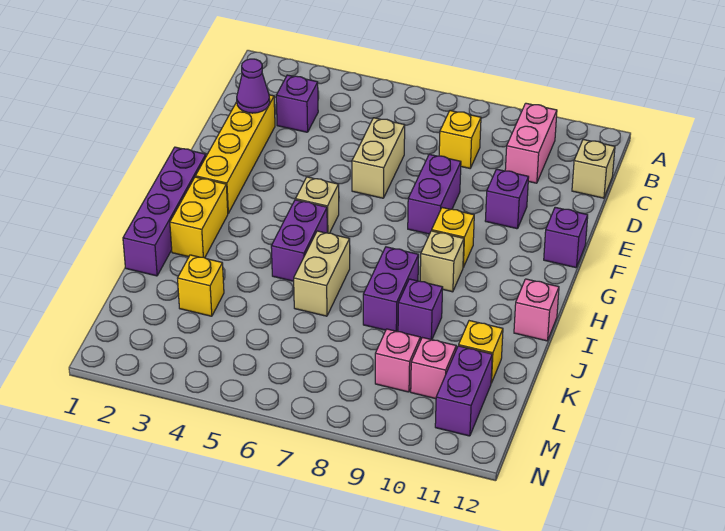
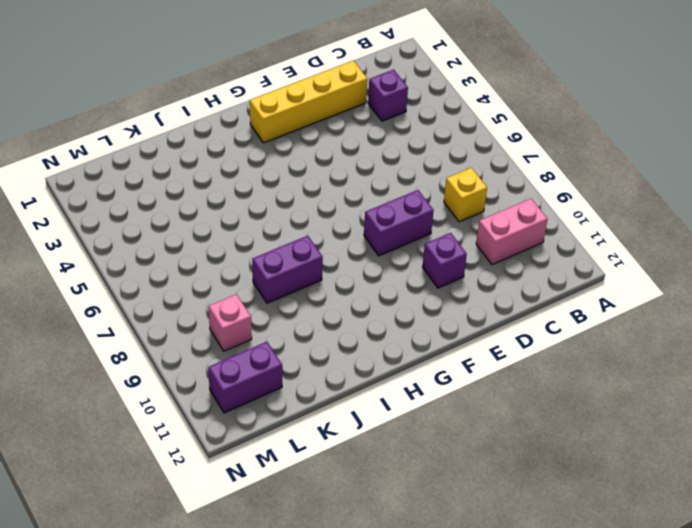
none -> tan brick C12 level 1
none -> tan brick D6:E6 level 1
none -> purple brick F12 level 1

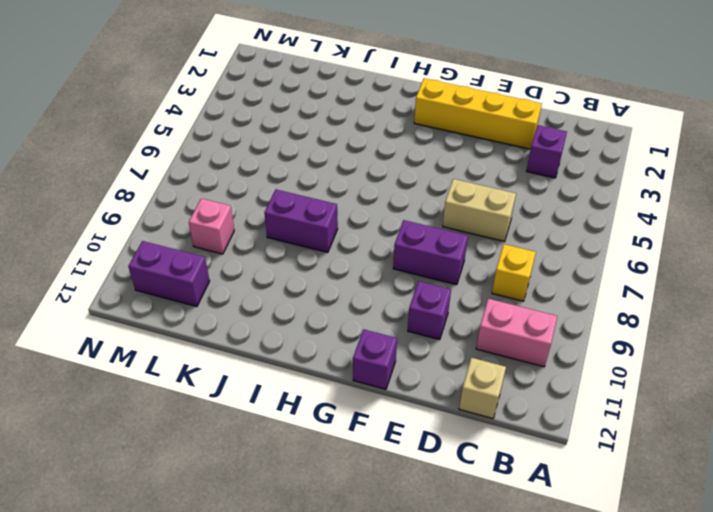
none -> purple brick G1:J1 level 1
none -> tan brick G5 level 1
none -> yellow brick G9 level 1

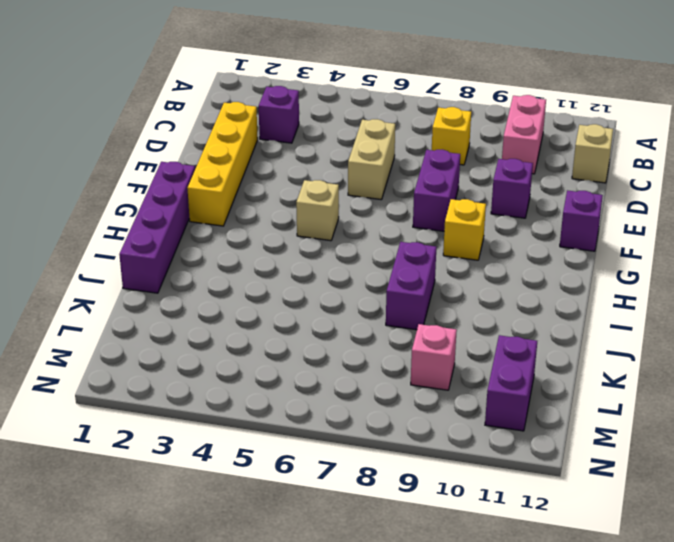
none -> yellow brick H2:I2 level 1
none -> purple brick H5:I5 level 1
none -> tan brick H9 level 1

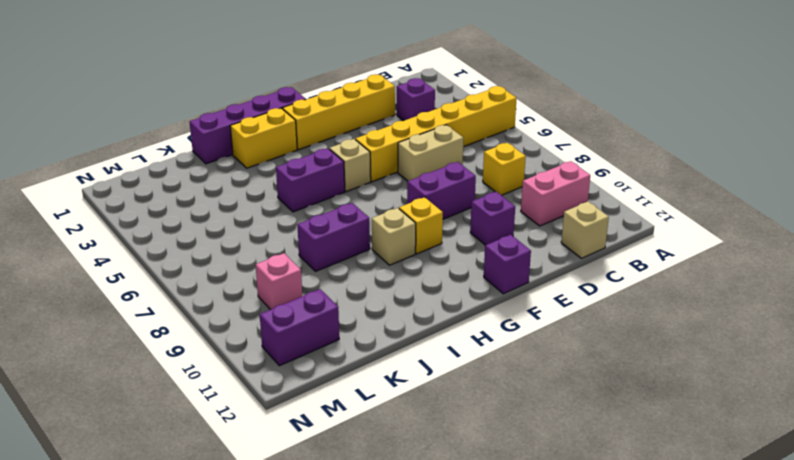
yellow brick A5:F5 level 1 -> none
none -> tan brick I6:J6 level 1
none -> pink brick I12 level 1
none -> purple brick J9 level 1

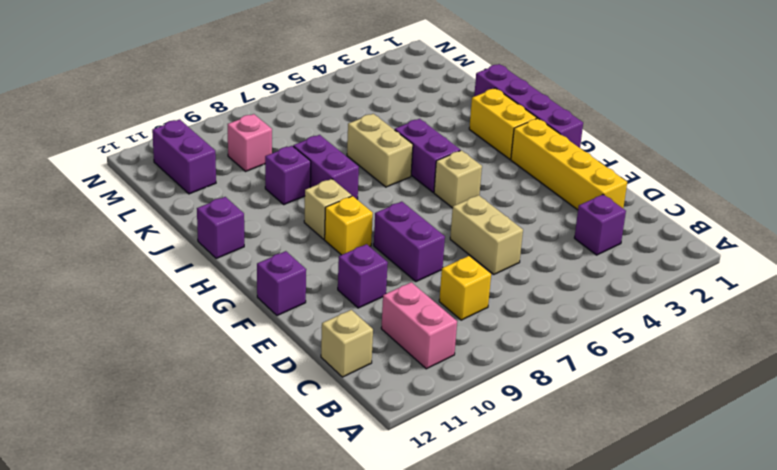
purple brick I12 level 1 -> pink brick I12 level 1
none -> yellow brick K3 level 1
none -> yellow brick K11 level 1
none -> pink brick L10 level 1

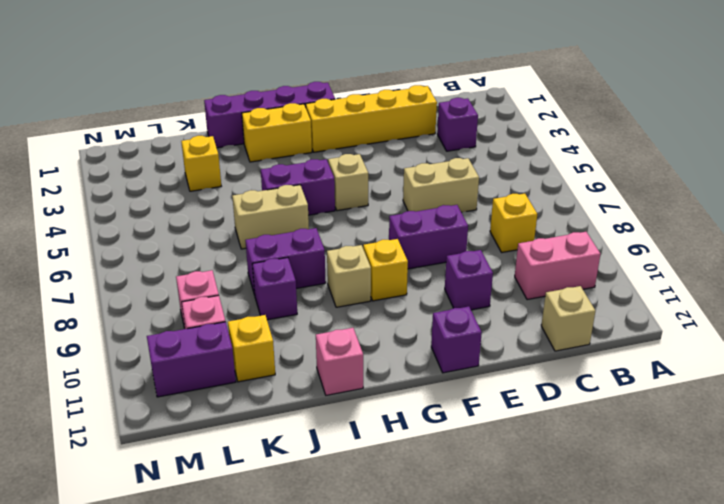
none -> purple cone D2 level 2

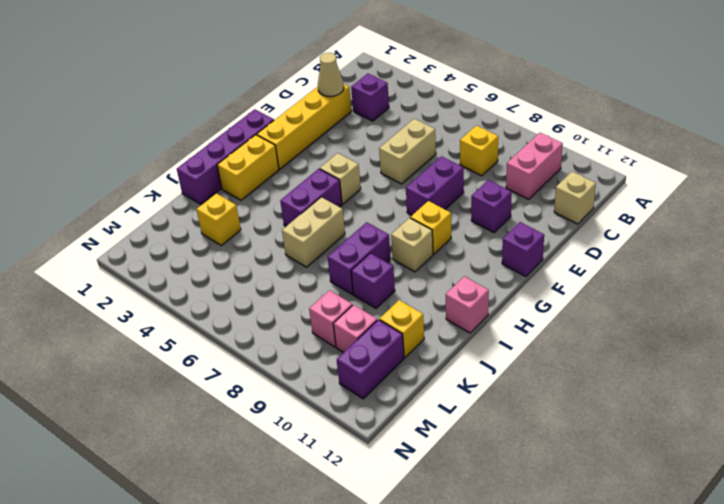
tan cone D2 level 2 -> purple cone D2 level 2

